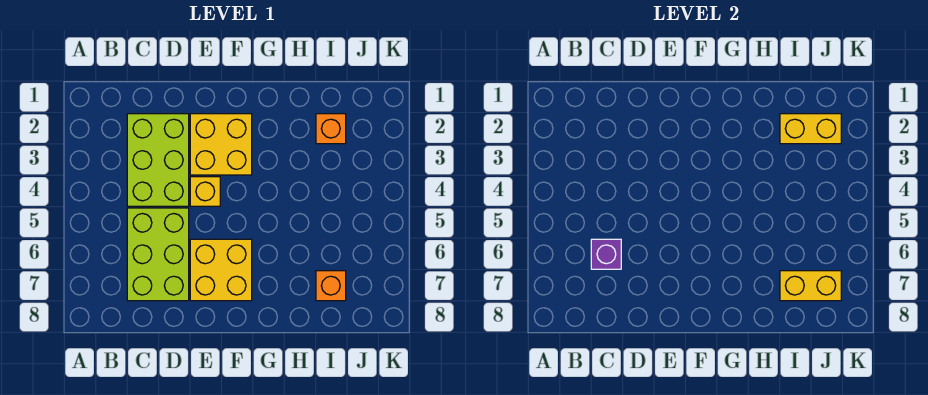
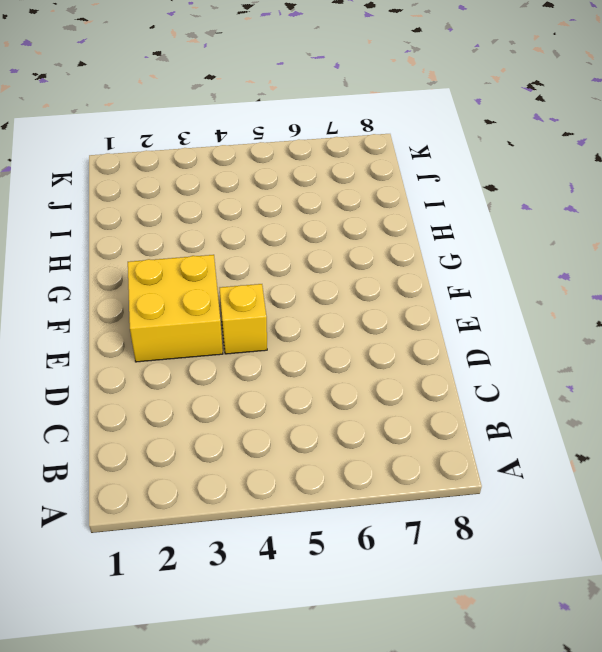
none -> lime brick C2:D4 level 1
none -> lime brick C5:D7 level 1

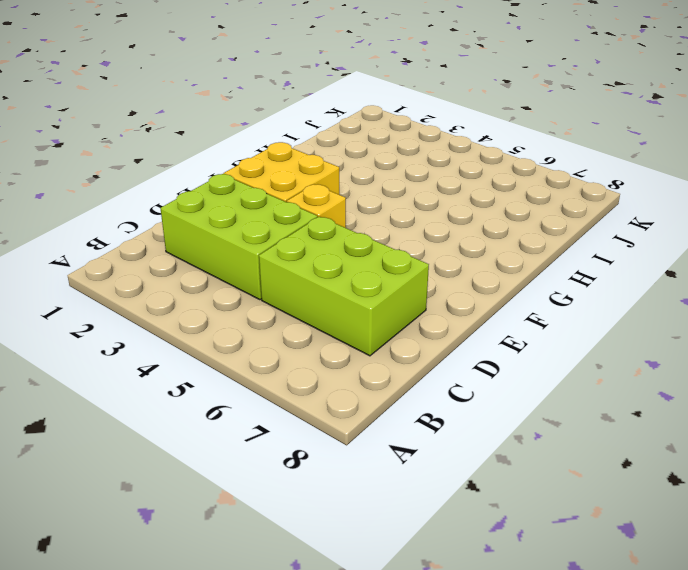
none -> yellow brick E6:F7 level 1
none -> orange brick I2 level 1

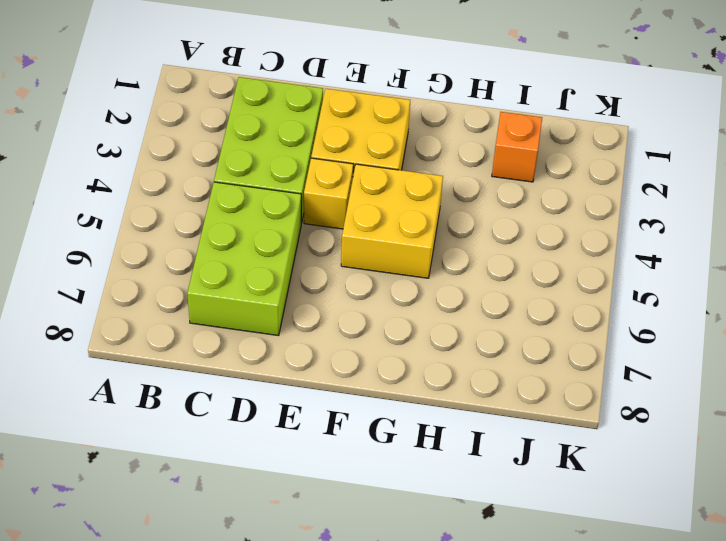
yellow brick F4:G5 level 1 -> yellow brick E6:F7 level 1
none -> orange brick I7 level 1
none -> purple brick C6 level 2

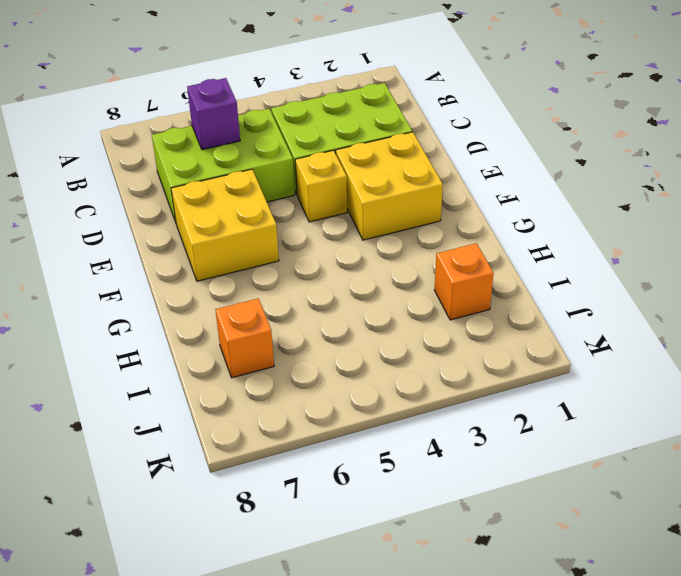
none -> yellow brick I2:J2 level 2
none -> yellow brick I7:J7 level 2

